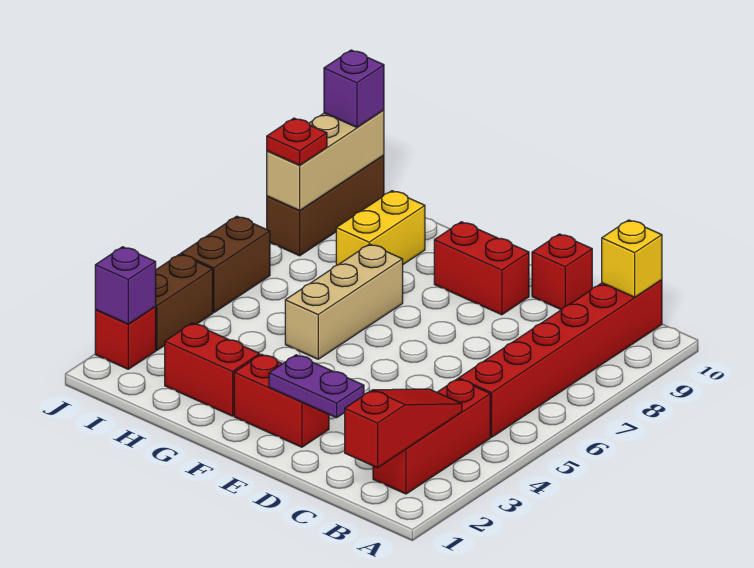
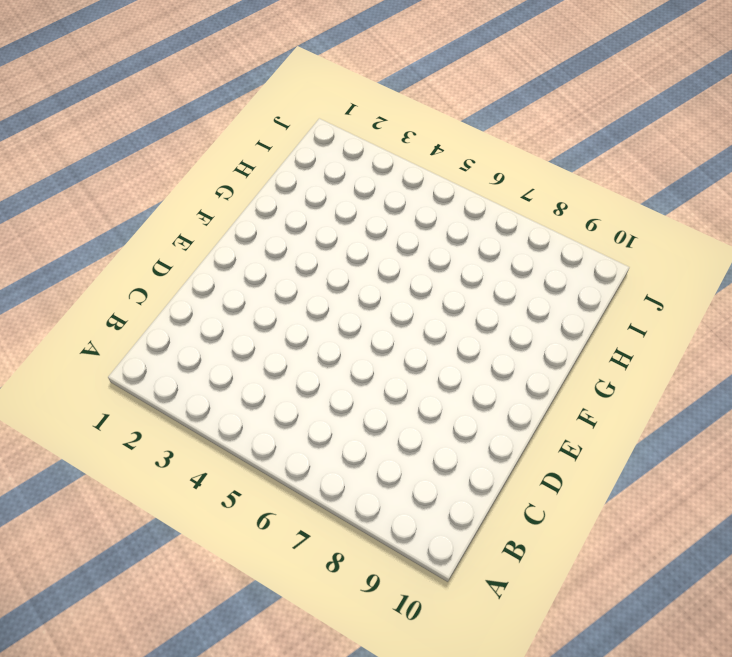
none -> red brick B2:B4 level 1
none -> red brick B5:B10 level 1
none -> red brick D10 level 1

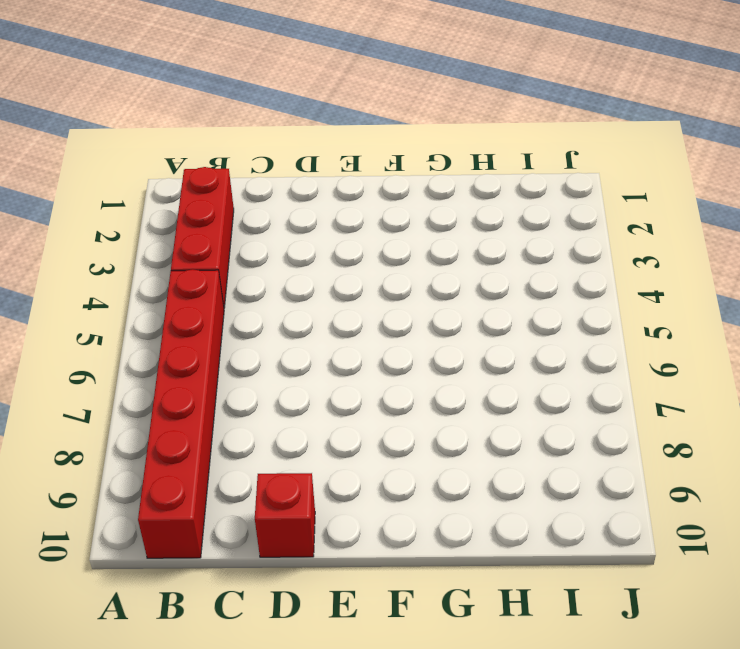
none -> red brick E2:F2 level 1
none -> red brick E9:F9 level 1
none -> red brick G2:H2 level 1

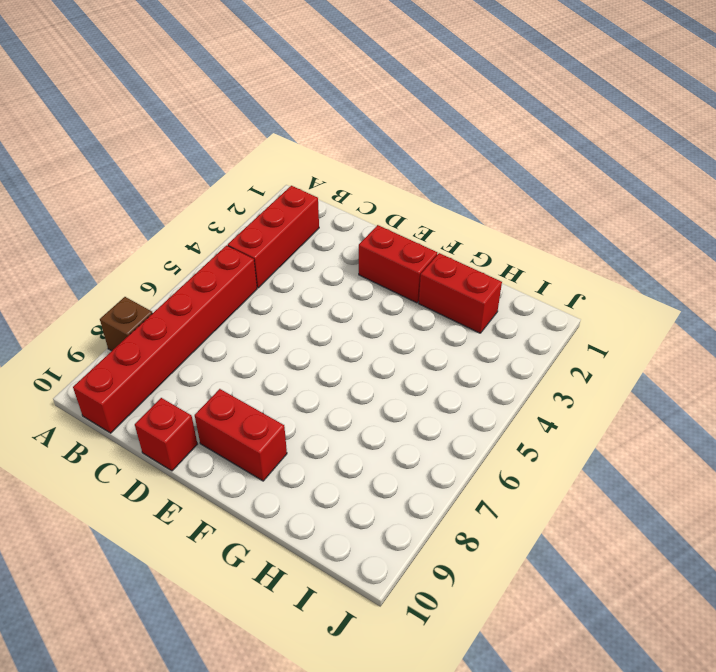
brown brick A8 level 1 -> none
none -> tan brick G5:G7 level 1
none -> yellow brick H8:H9 level 1
none -> red brick J2 level 1

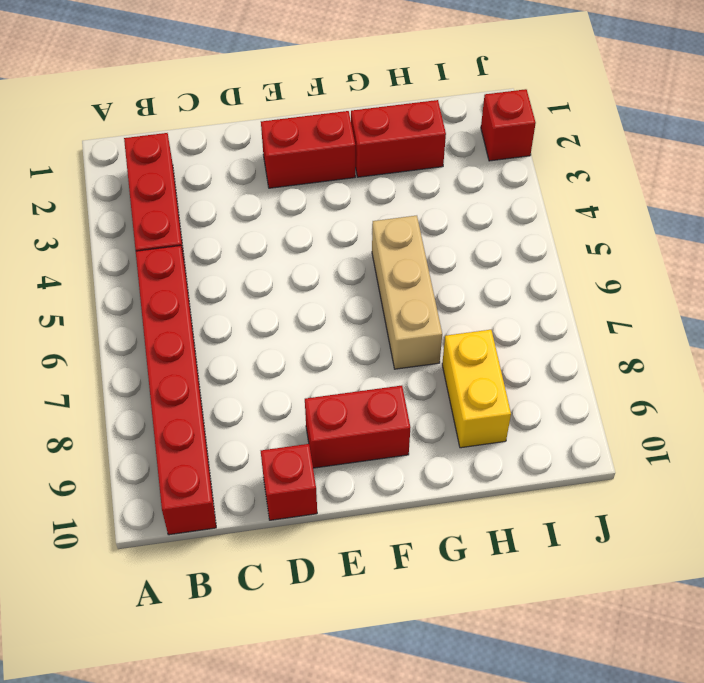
none -> brown brick J3:J4 level 1
none -> brown brick J5:J6 level 1
none -> brown brick J8:J10 level 1

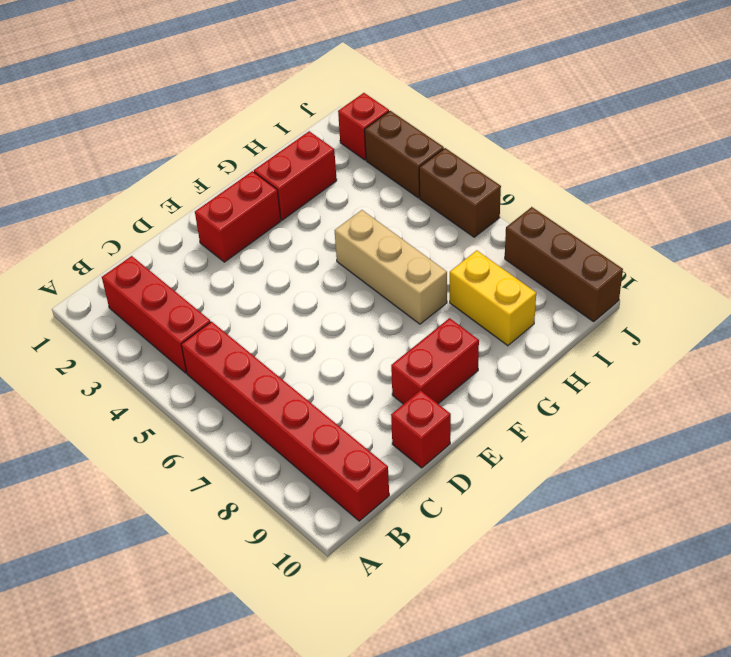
none -> red slope B1:B3 level 2 top 1
none -> yellow brick B10 level 2
none -> purple plate D2:E2 level 2

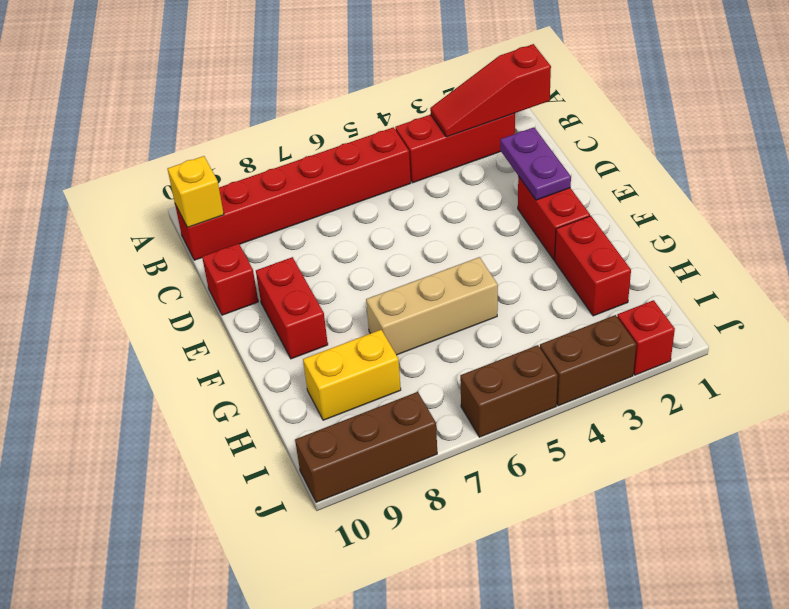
none -> purple brick J2 level 2
none -> tan brick J8:J10 level 2
none -> red plate J8 level 3

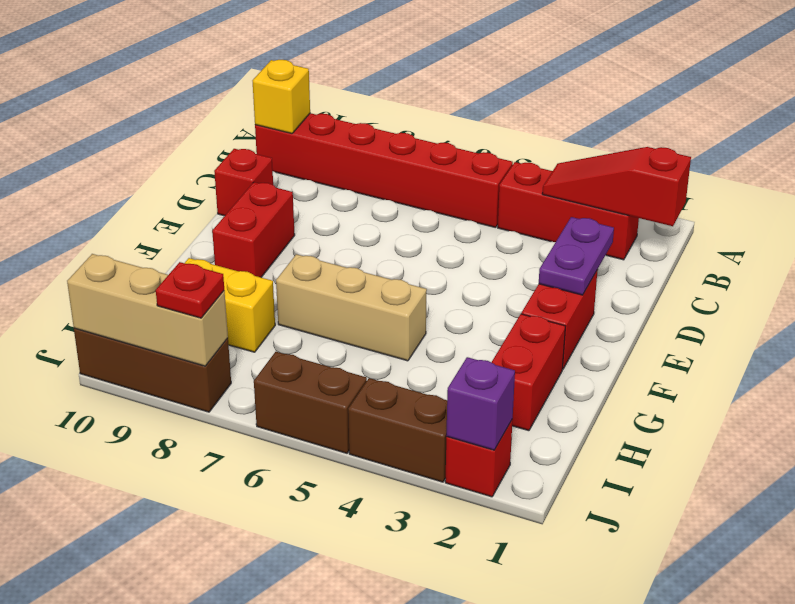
none -> purple brick J10 level 3

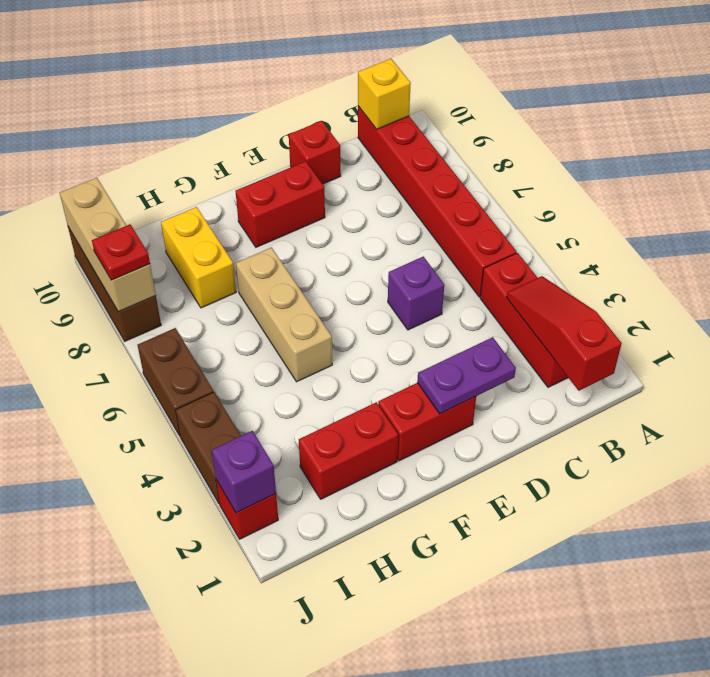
purple brick D5 level 1 -> purple brick J10 level 3

